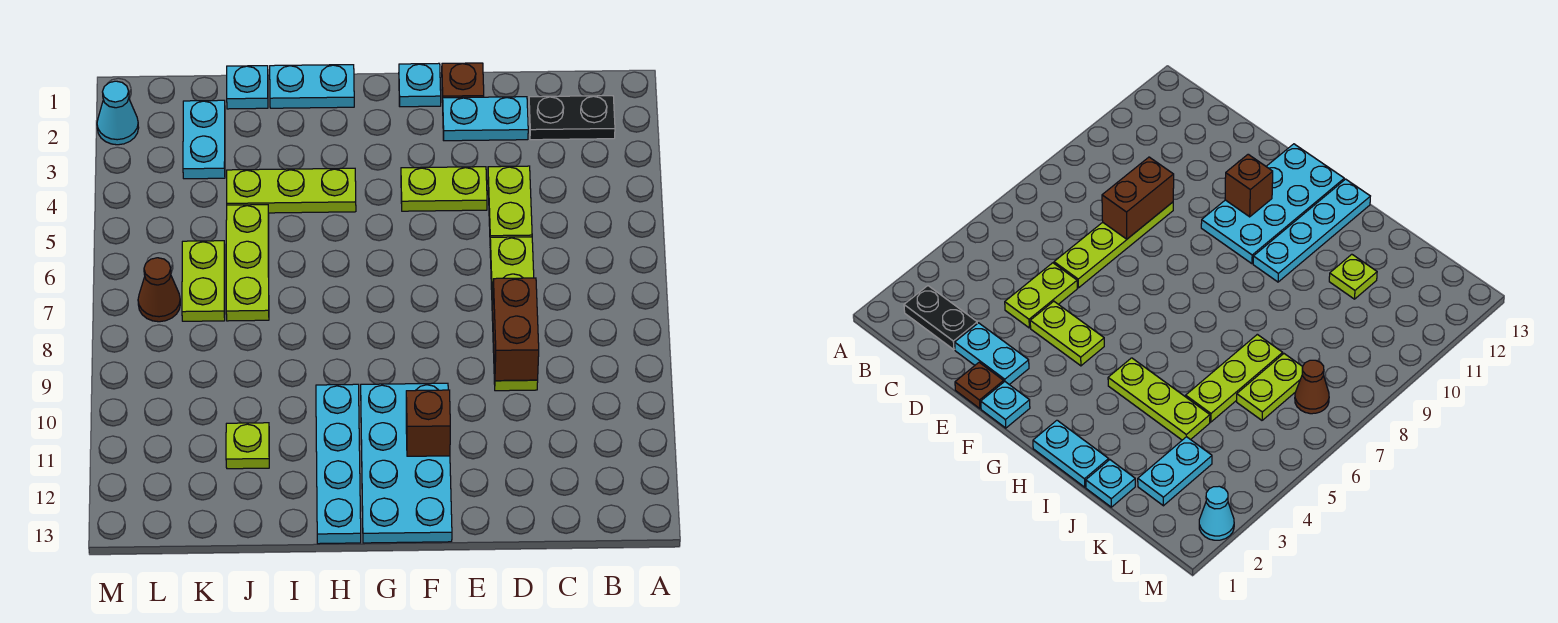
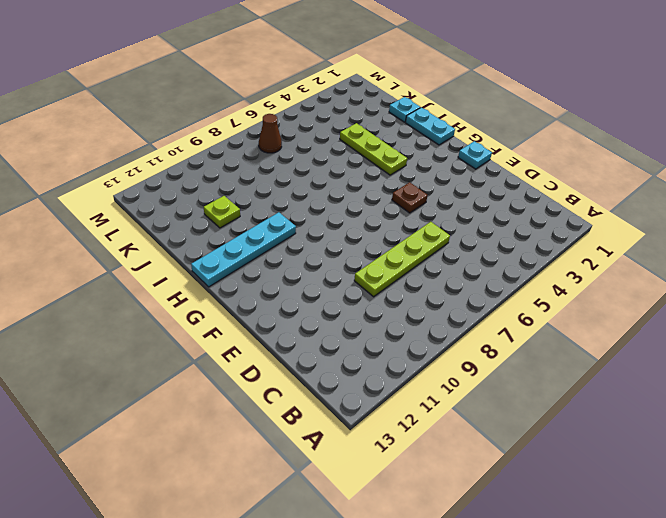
brown plate F5 level 1 -> brown plate E1 level 1
none -> black plate B2:C2 level 1
none -> cyan plate D2:E2 level 1
none -> lime plate D4:D5 level 1

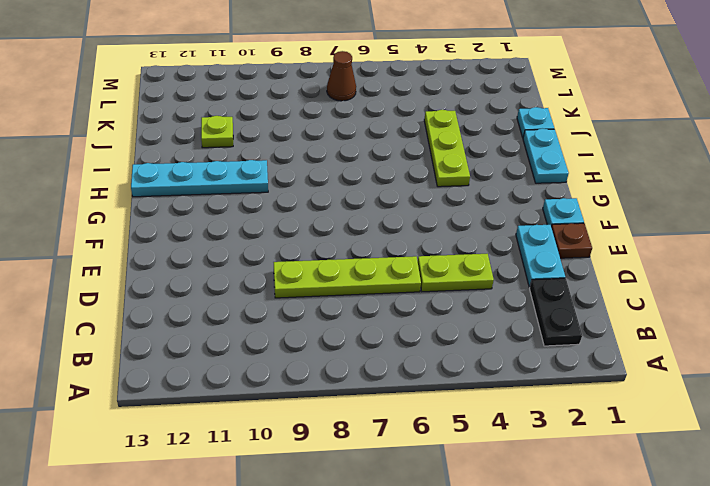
none -> lime plate E4:F4 level 1
none -> cyan plate F10:G13 level 1
none -> lime plate J5:J7 level 1

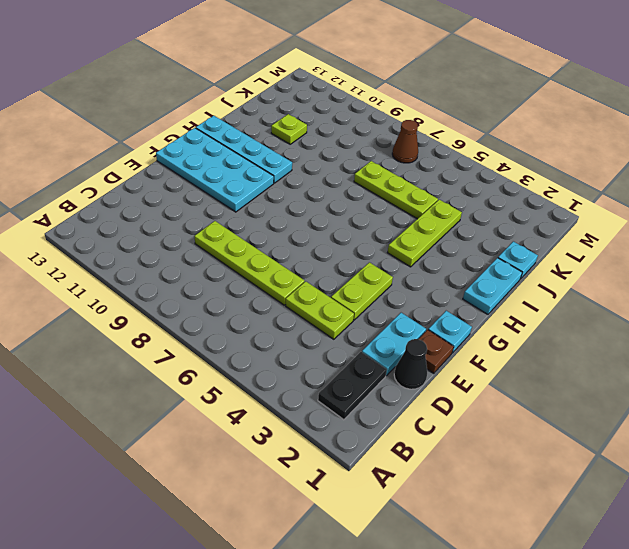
black cone D1 level 1 -> none
none -> cyan plate K2:K3 level 1
none -> lime plate K6:K7 level 1
none -> cyan cone M2 level 1

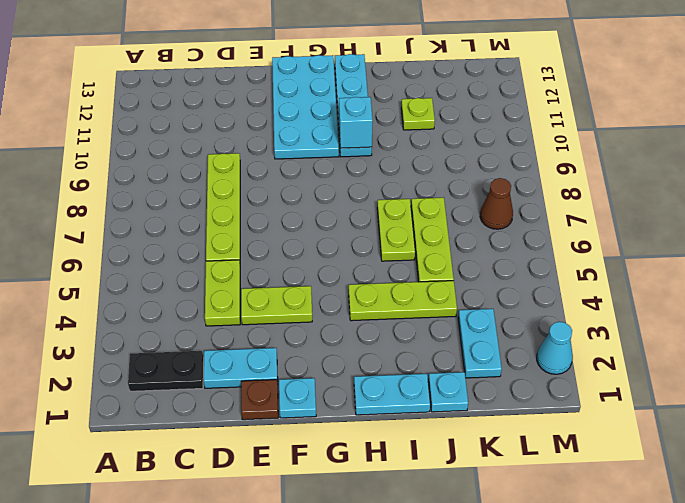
cyan brick H10 level 2 -> none
lime plate I6:I7 level 1 -> lime plate K6:K7 level 1
none -> brown brick D8:D9 level 2
none -> brown brick F11 level 2

